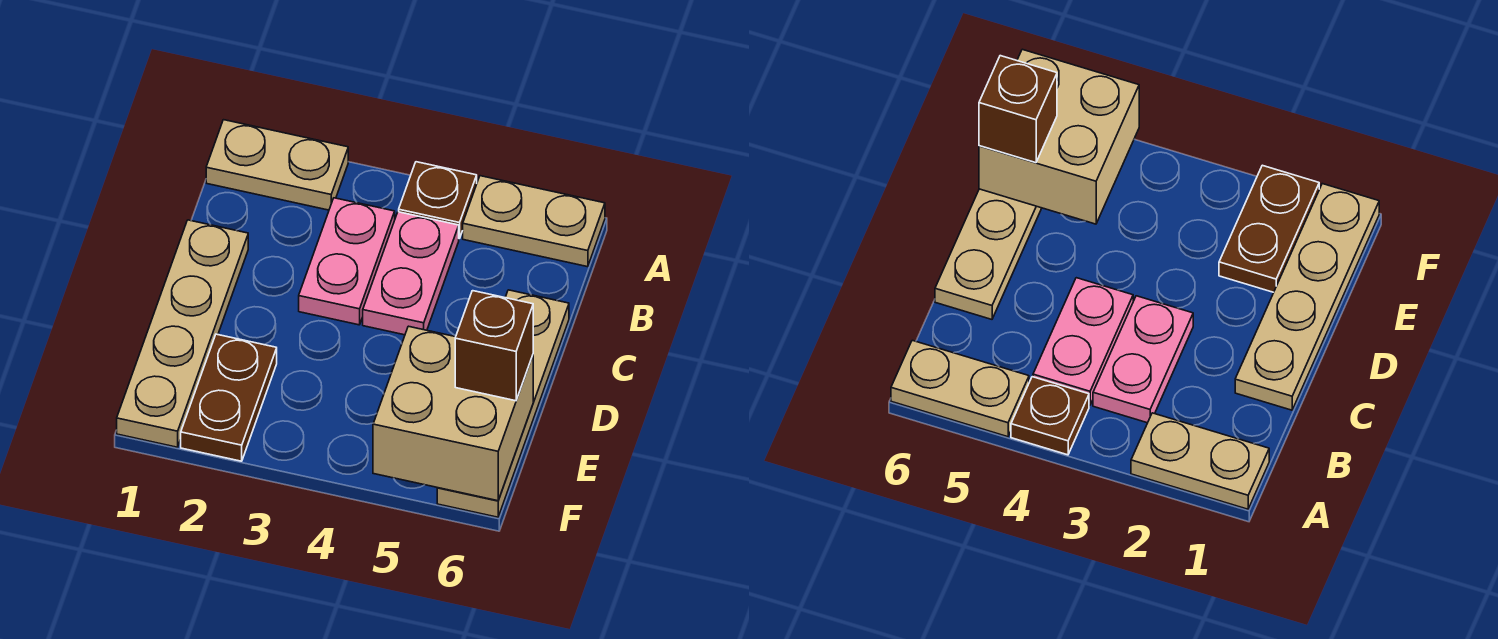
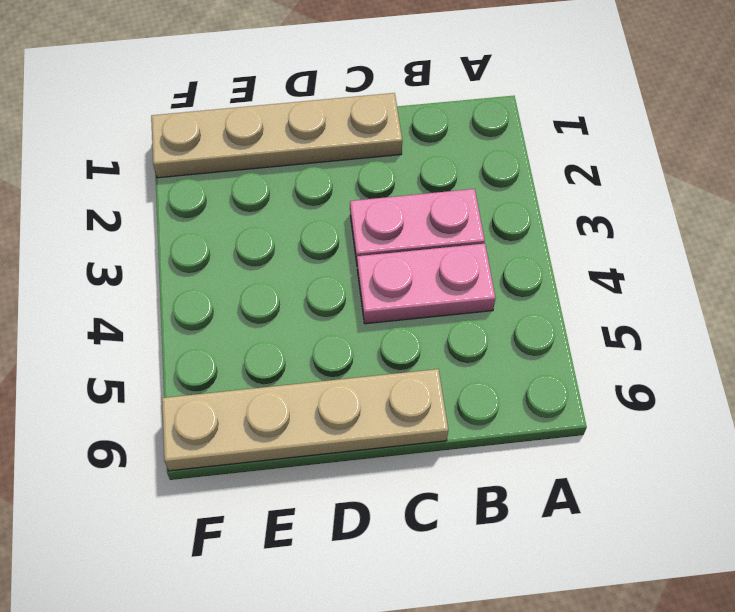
none -> tan plate A1:A2 level 1
none -> brown plate A4 level 1

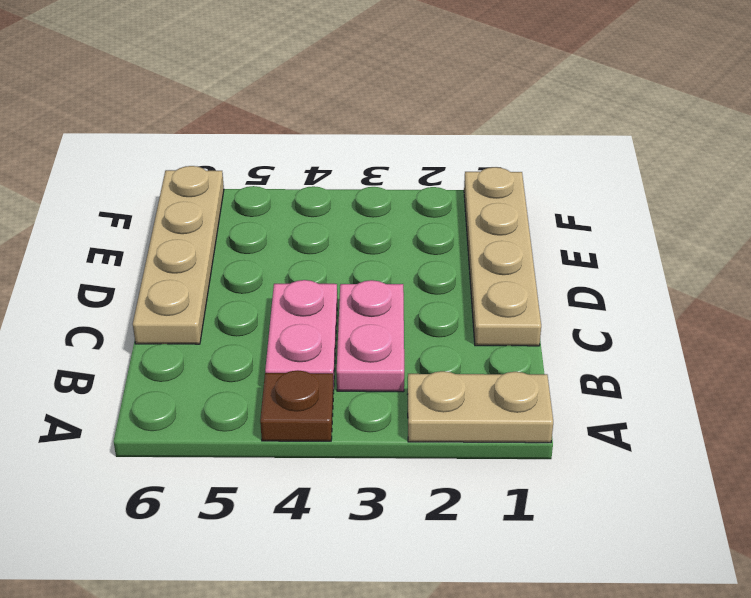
none -> tan plate A5:A6 level 1
none -> brown plate E2:F2 level 1

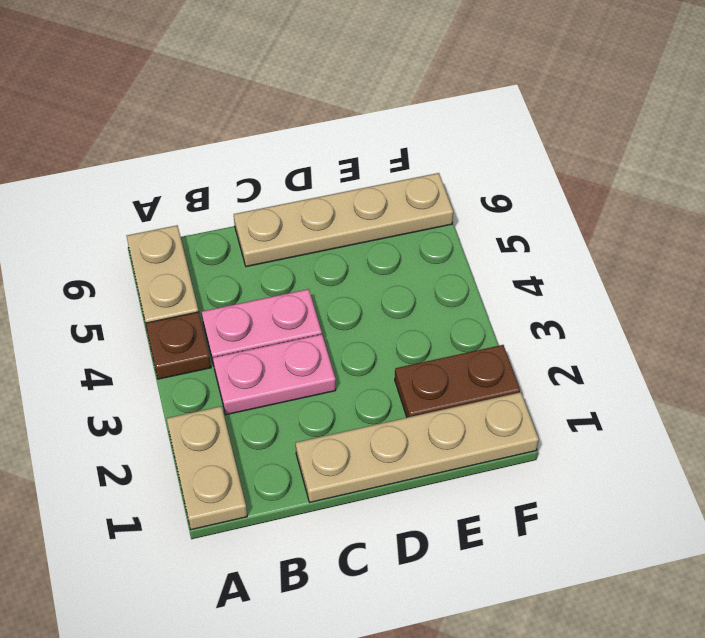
none -> tan brick E5:F6 level 2
none -> brown brick E6 level 3

